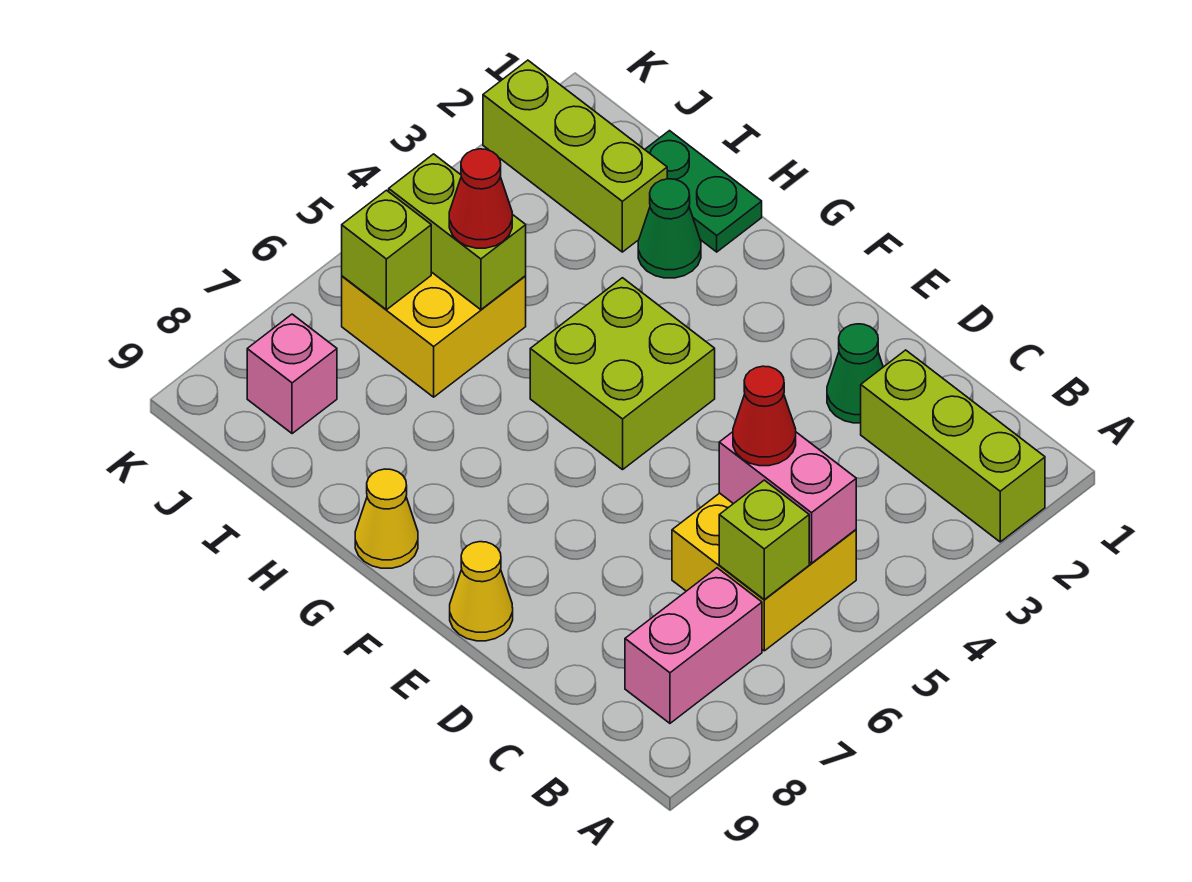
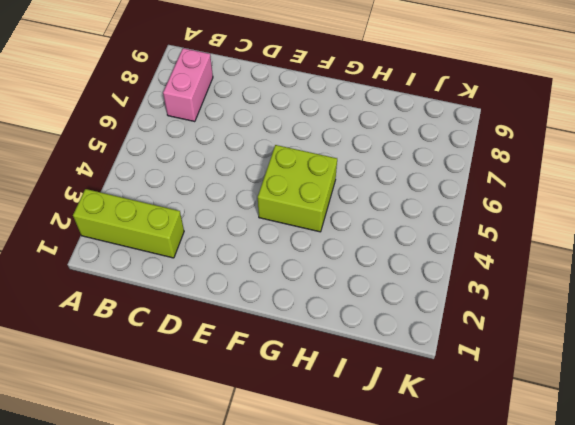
none -> yellow brick B5:C6 level 1
none -> green cone D2 level 1
none -> yellow cone E9 level 1

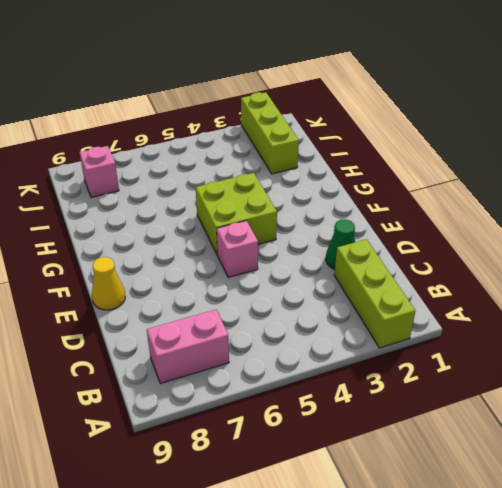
pink brick E5 level 1 -> none
none -> yellow brick B5:C6 level 1
none -> yellow cone G9 level 1
none -> green plate H1:I1 level 1

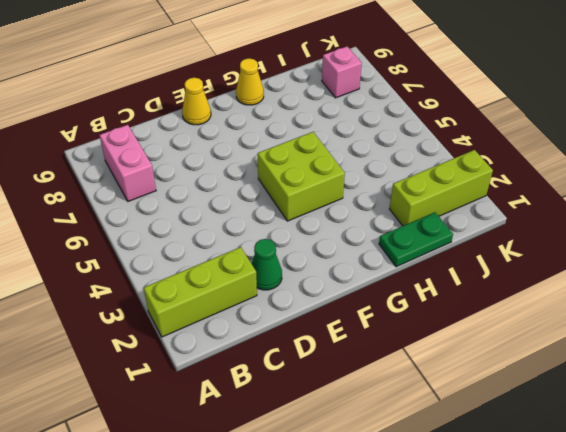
none -> yellow brick B5:C6 level 1
none -> green cone H2 level 1
none -> yellow brick I5:J6 level 1

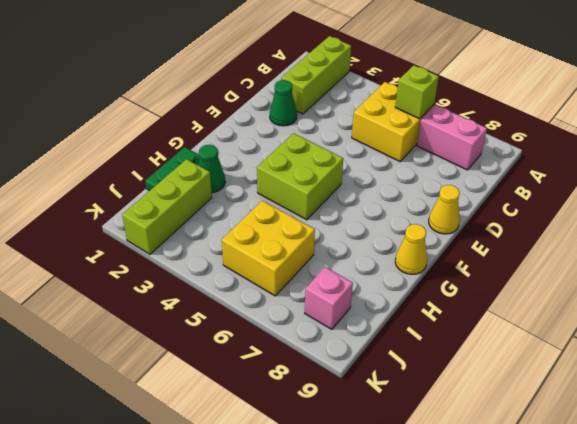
none -> pink brick B5:C5 level 2
none -> lime brick I5:J5 level 2
none -> lime brick J6 level 2

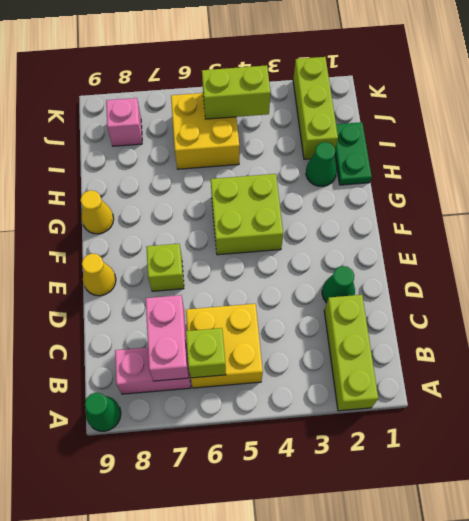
green cone A9 level 1 -> none
pink brick B7:C7 level 2 -> pink brick B5:C5 level 2
lime brick E7 level 1 -> lime brick J6 level 2
lime brick J4:J5 level 2 -> lime brick I5:J5 level 2
none -> red cone C5 level 3
none -> red cone I5 level 3

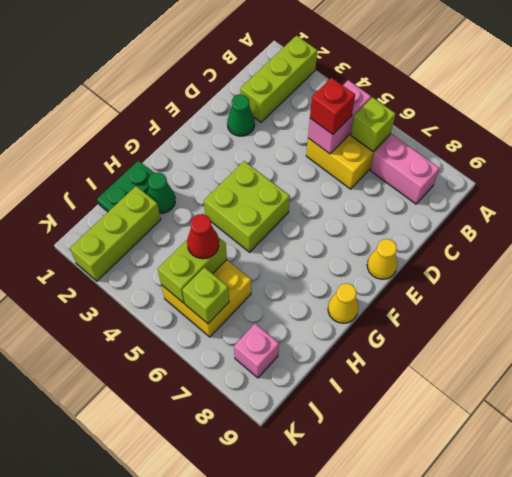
red brick C5 level 3 -> red cone C5 level 3

